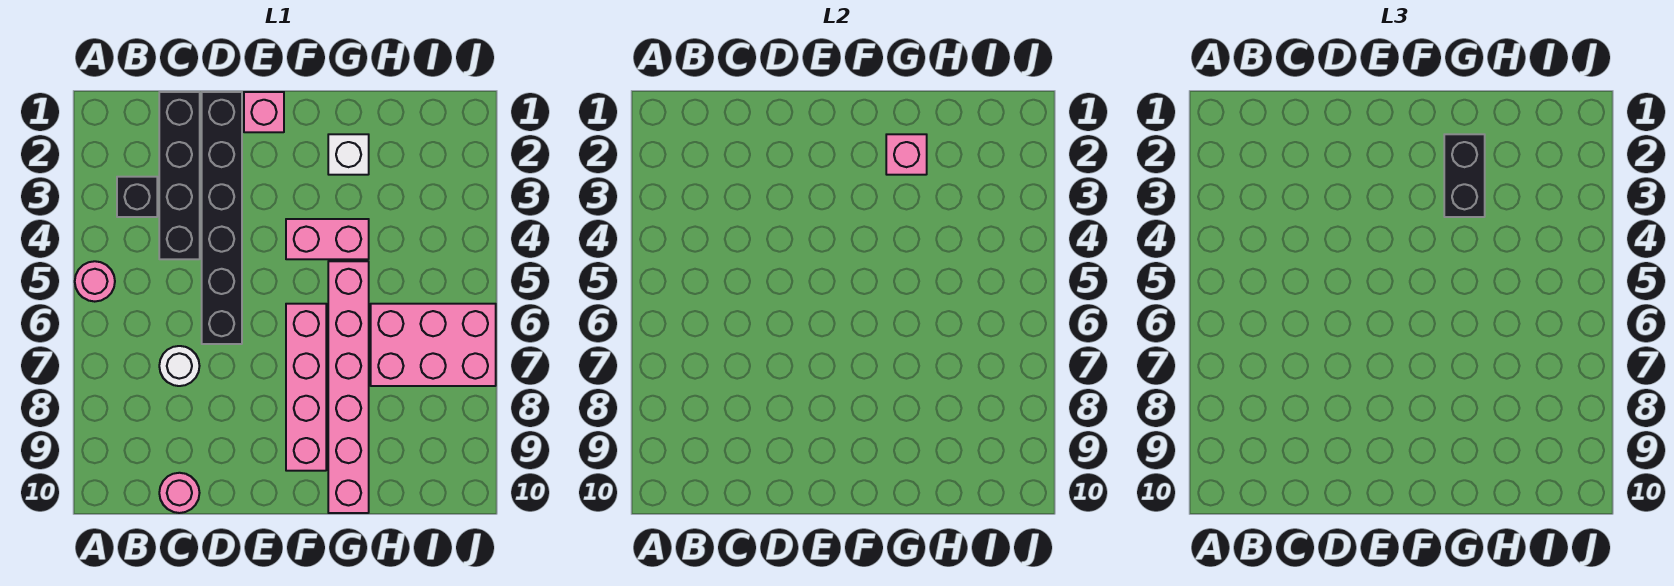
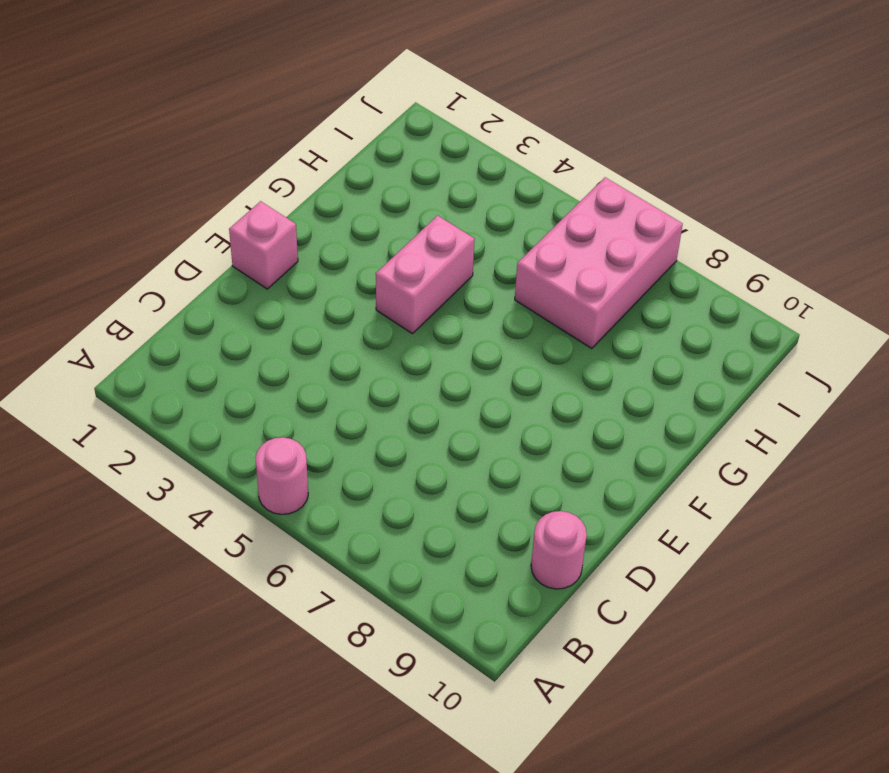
none -> black brick B3 level 1
none -> black brick C1:C4 level 1
none -> white round brick C7 level 1

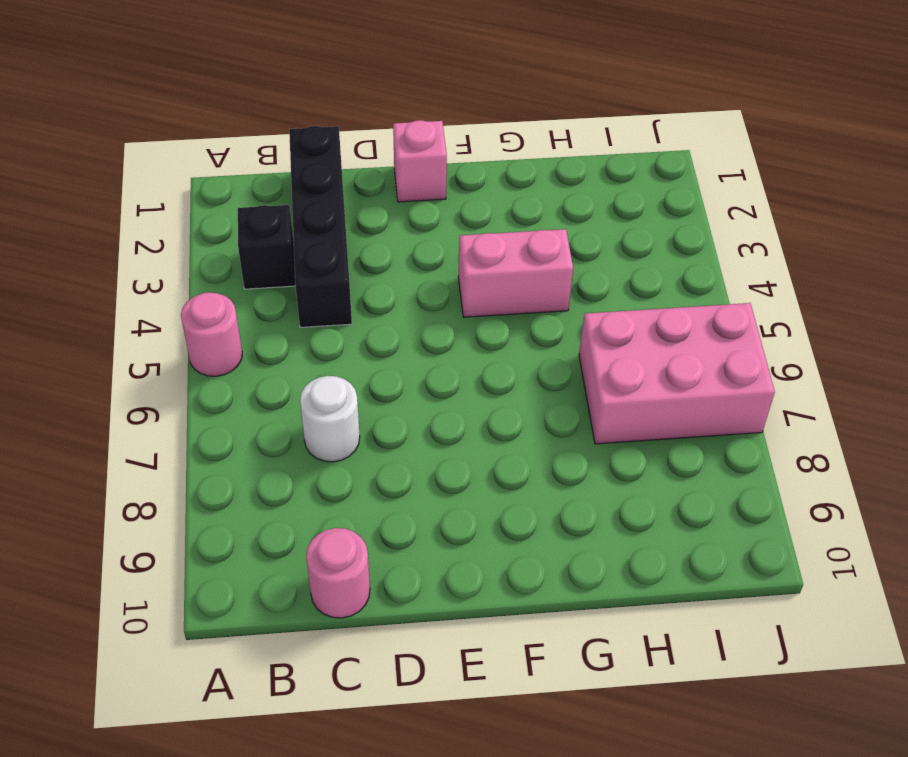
none -> black brick D1:D6 level 1
none -> pink brick F6:F9 level 1
none -> white brick G2 level 1

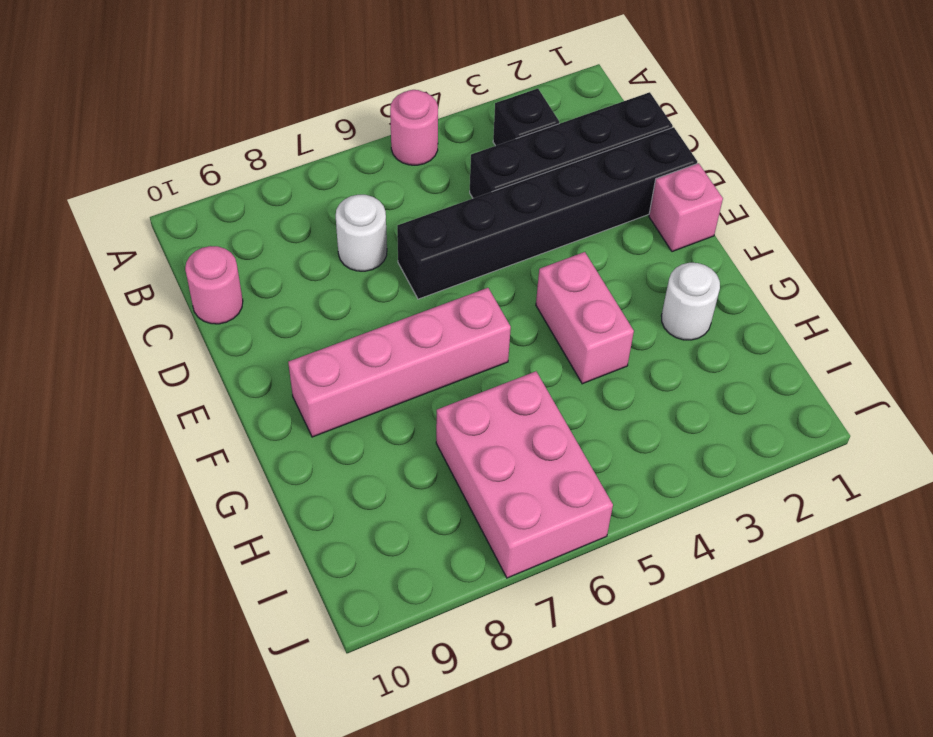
white round brick G2 level 1 -> white brick G2 level 1
none -> pink brick G5:G10 level 1
none -> pink brick G2 level 2
none -> black brick G2:G3 level 3

